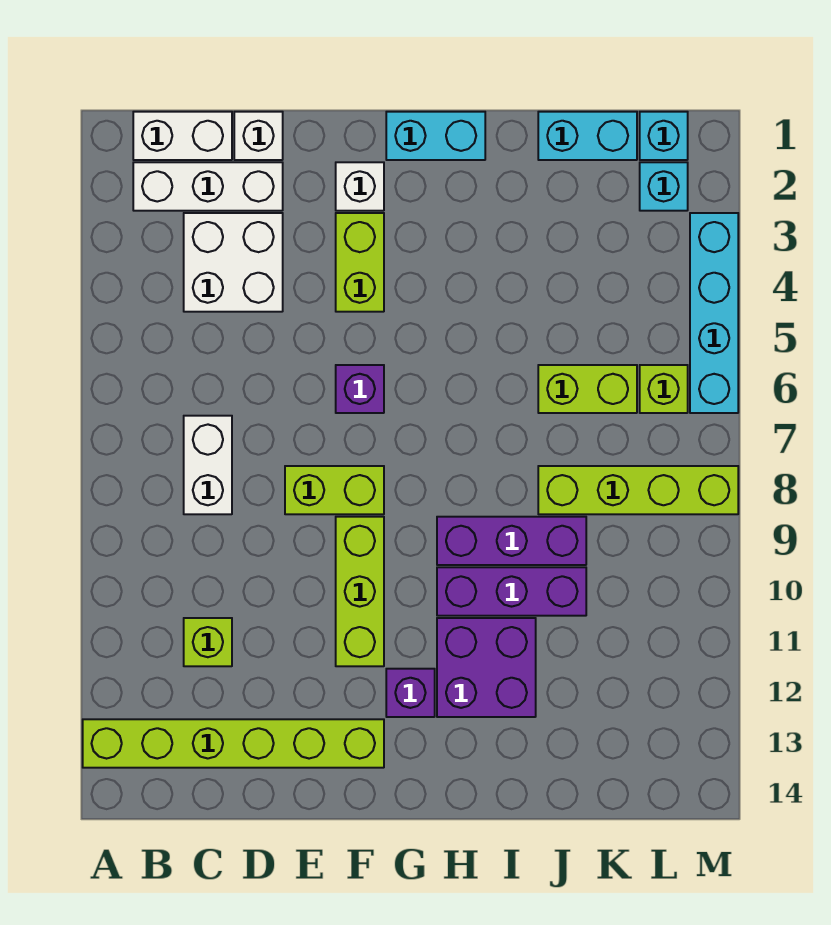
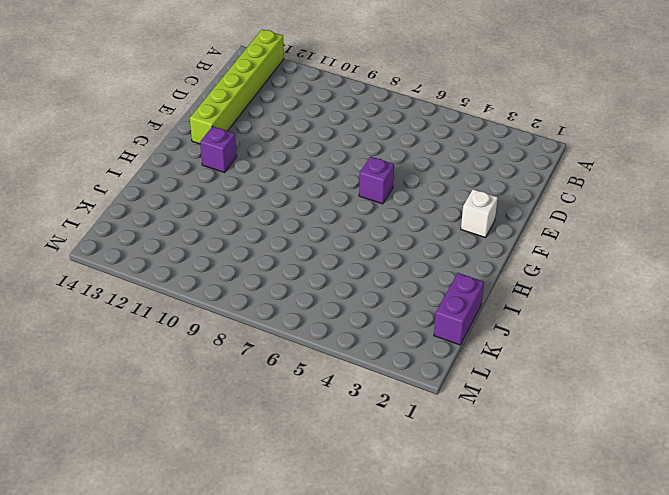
purple brick J1:K1 level 1 -> cyan brick J1:K1 level 1
none -> white brick B1:C1 level 1
none -> white brick B2:D2 level 1
none -> white brick C3:D4 level 1

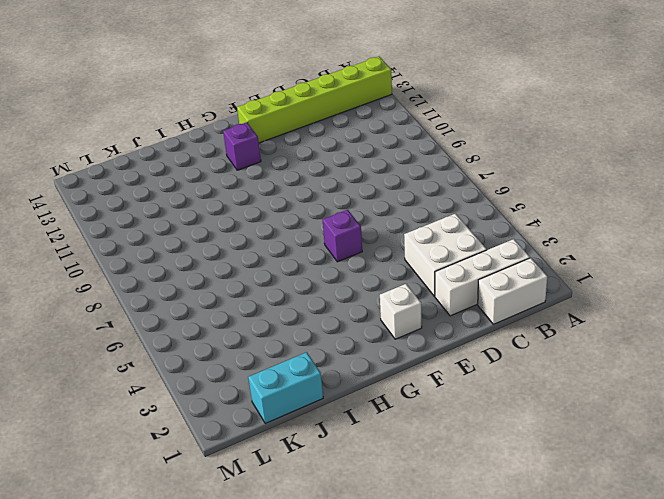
none -> white brick C7:C8 level 1
none -> lime brick C11 level 1
none -> white brick D1 level 1

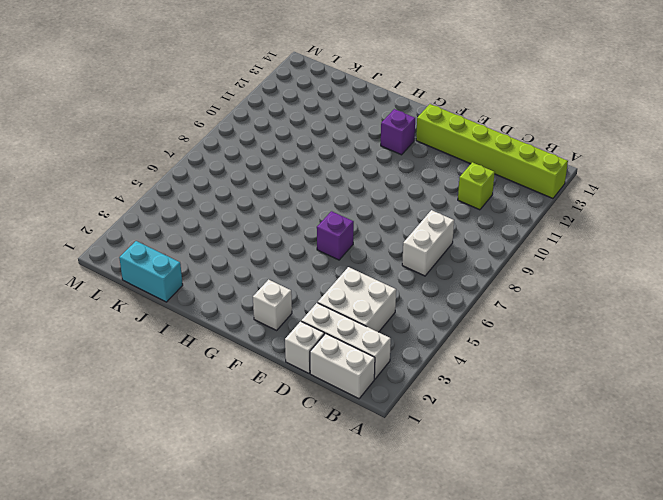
none -> lime brick E8:F8 level 1
none -> lime brick F3:F4 level 1
none -> lime brick F9:F11 level 1

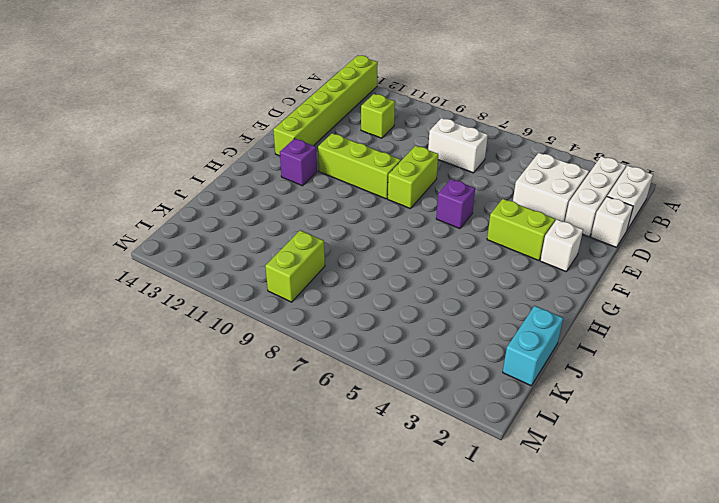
lime brick K9:L9 level 1 -> lime brick J6:K6 level 1
none -> cyan brick G1:H1 level 1
none -> purple brick H9:J9 level 1
none -> purple brick H10:J10 level 1

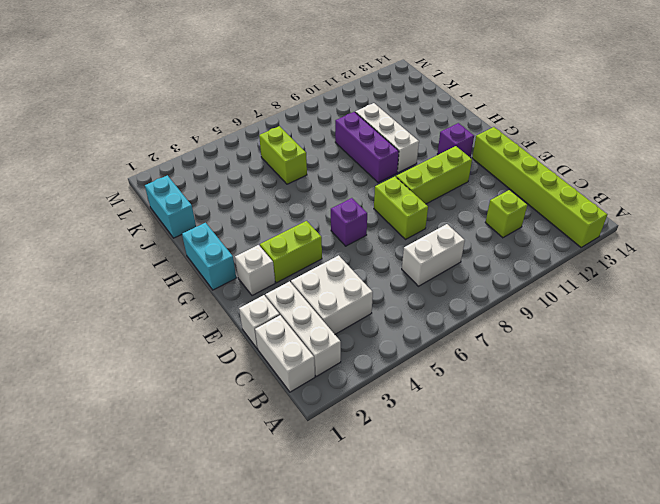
white brick H10:J10 level 1 -> purple brick H10:J10 level 1
none -> purple brick H11:I12 level 1
none -> lime brick J8:M8 level 1
none -> cyan brick L1 level 1

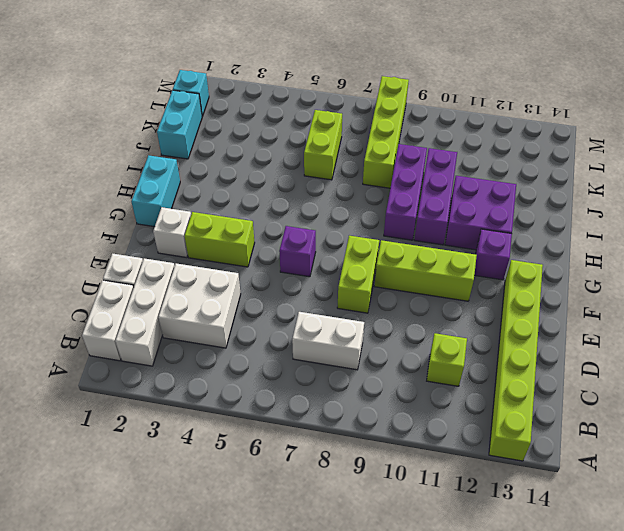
none -> cyan brick L2 level 1
none -> lime brick L6 level 1
none -> cyan brick M3:M6 level 1

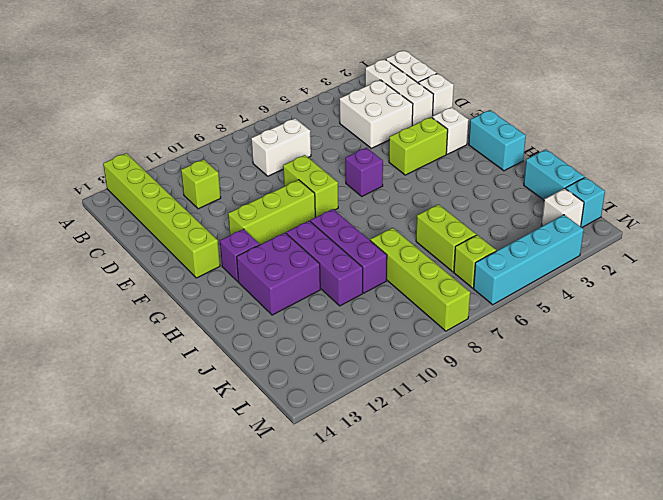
white brick L2 level 1 -> cyan brick L2 level 1

